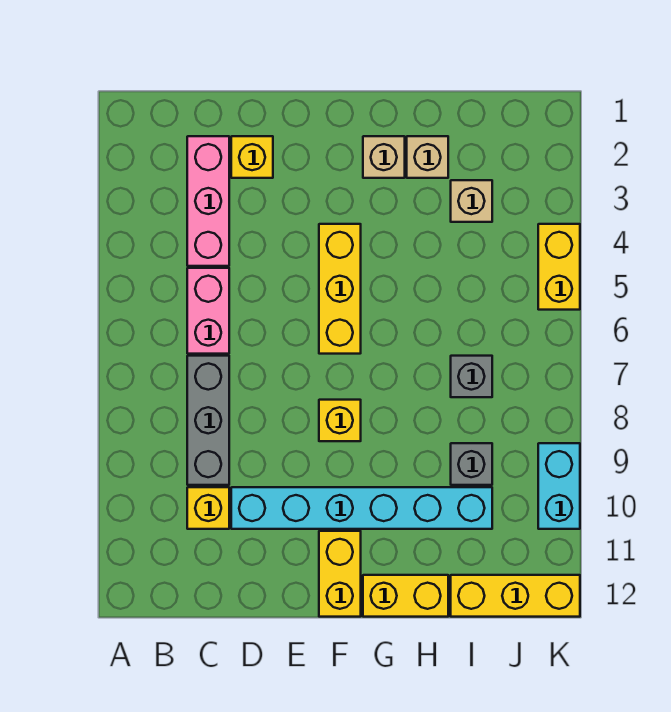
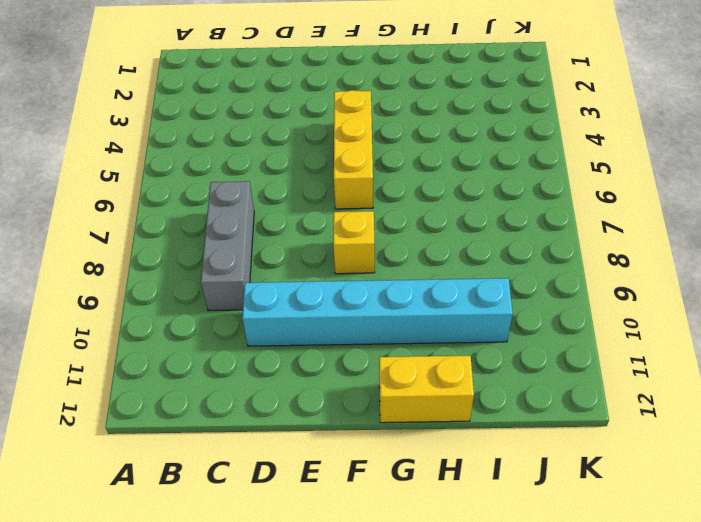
none -> pink brick C2:C4 level 1
none -> pink brick C5:C6 level 1
none -> yellow brick C10 level 1

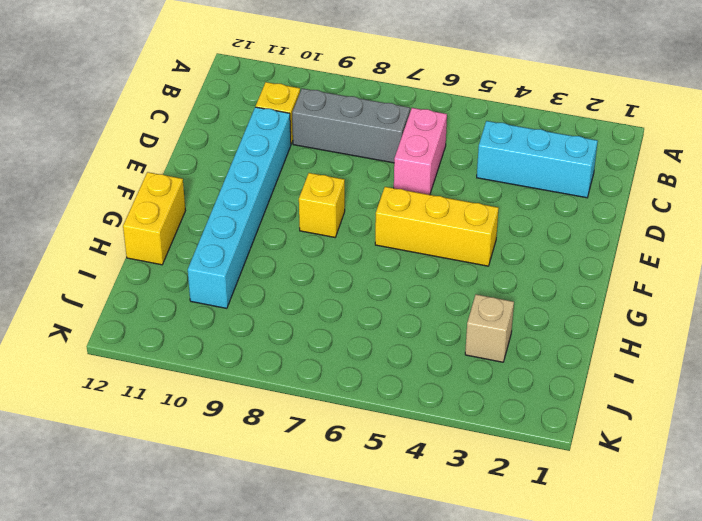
cyan brick C2:C4 level 1 -> pink brick C2:C4 level 1
pink brick C6:D6 level 1 -> pink brick C5:C6 level 1
none -> yellow brick D2 level 1
none -> yellow brick F11:F12 level 1
none -> tan brick G2 level 1

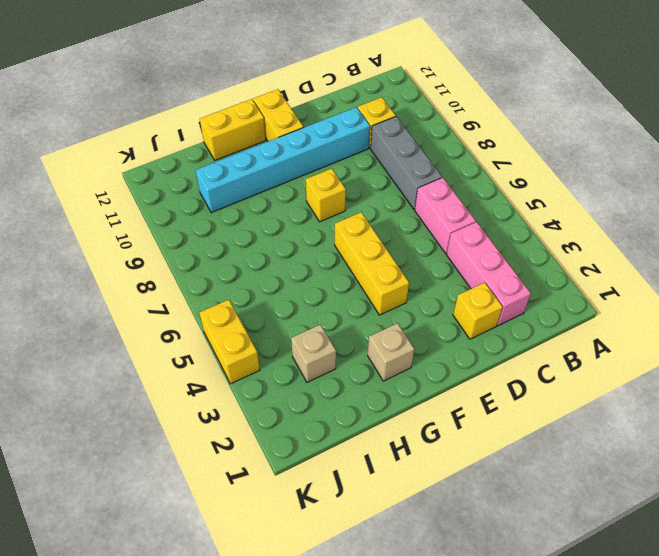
none -> tan brick H2 level 1
none -> grey brick I7 level 1
none -> grey brick I9 level 1

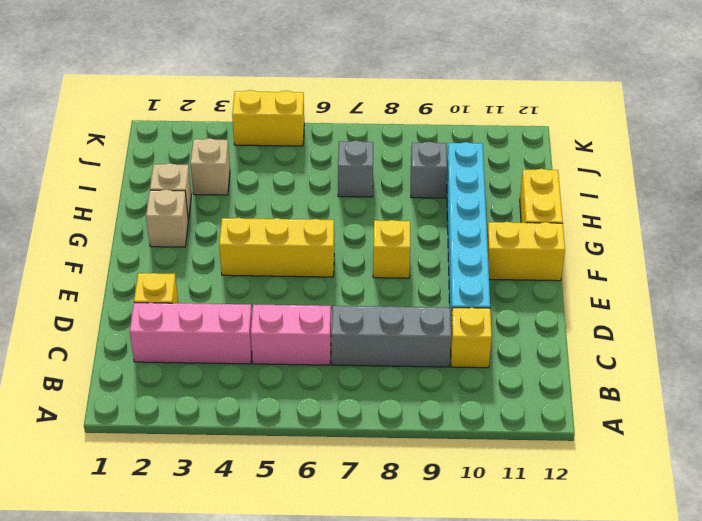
none -> yellow brick I12:K12 level 1
none -> cyan brick K9:K10 level 1

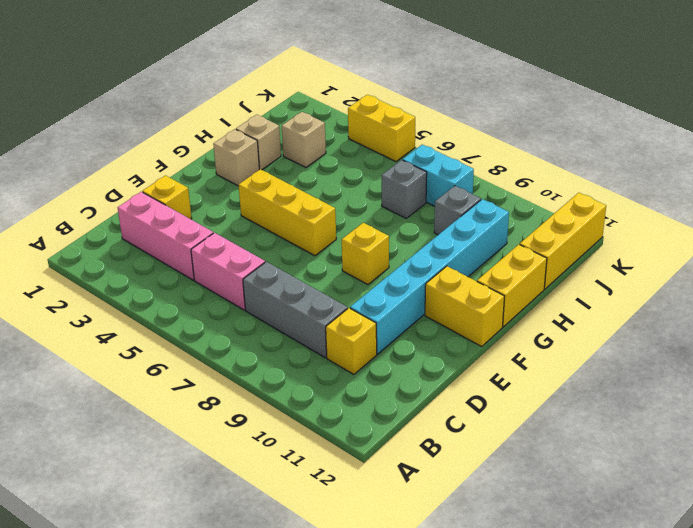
cyan brick J7:J8 level 1 -> cyan brick K9:K10 level 1

